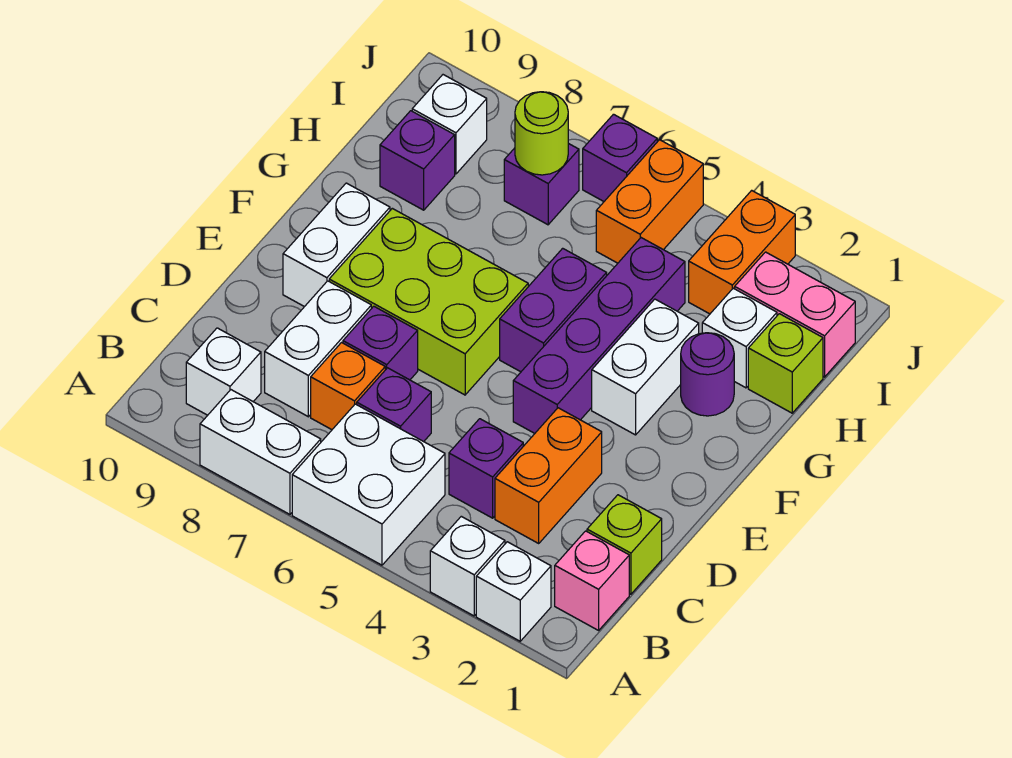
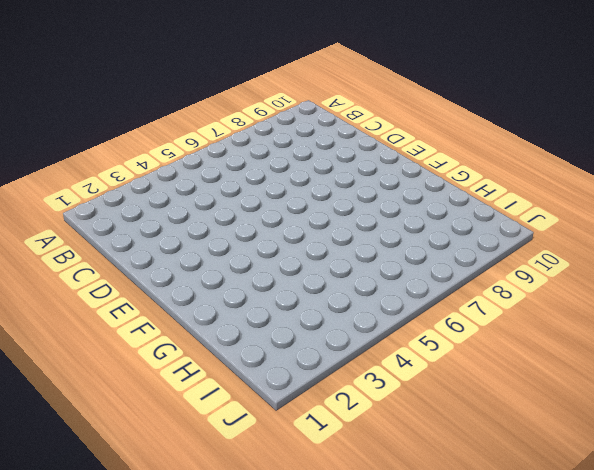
none -> white brick A2 level 1
none -> white brick A3 level 1
none -> white brick A5:B6 level 1

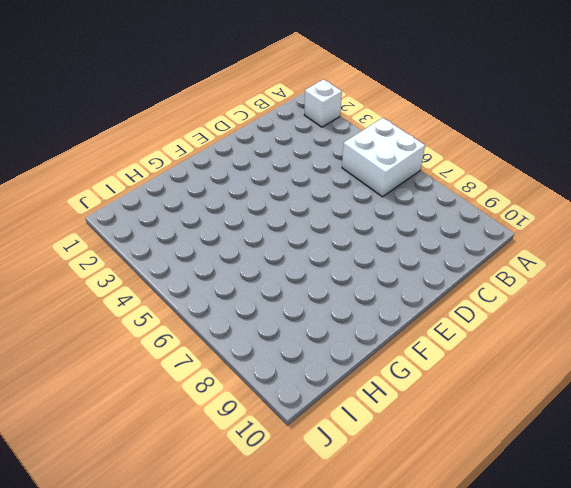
none -> white brick A3 level 1
none -> white brick A7:A8 level 1
none -> pink brick B1 level 1

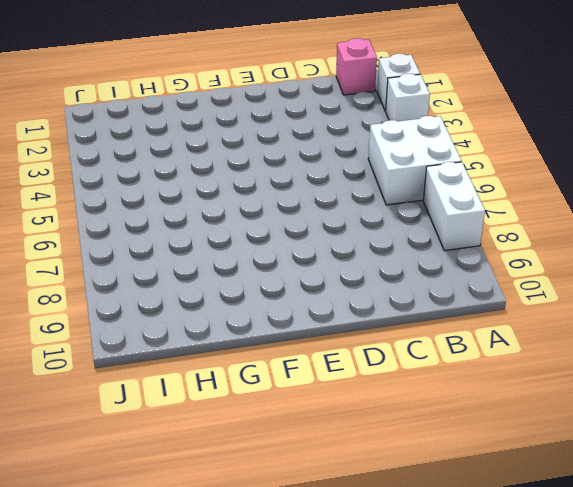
none -> white brick B9 level 1
none -> lime brick C1 level 1
none -> orange brick C3:D3 level 1

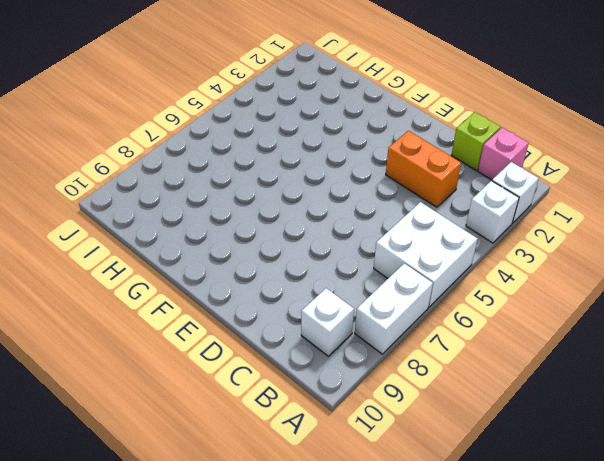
none -> purple brick C4 level 1
none -> purple brick C6 level 1
none -> orange brick C7 level 1

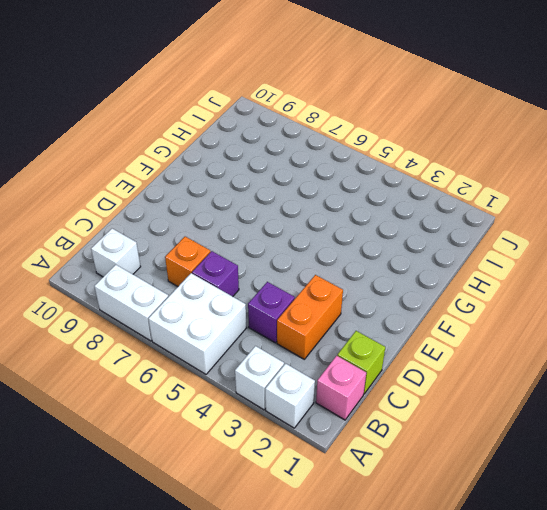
none -> white brick C8:D8 level 1
none -> purple brick D7 level 1
none -> purple brick E4:H4 level 1

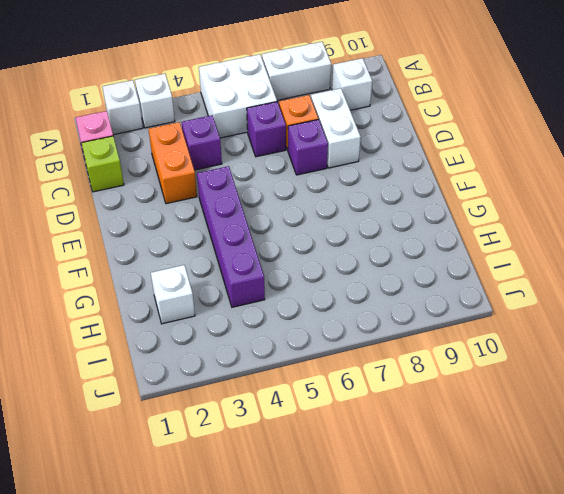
none -> lime brick E6:F8 level 1
none -> white brick E9:F9 level 1
none -> white brick F3:G3 level 1

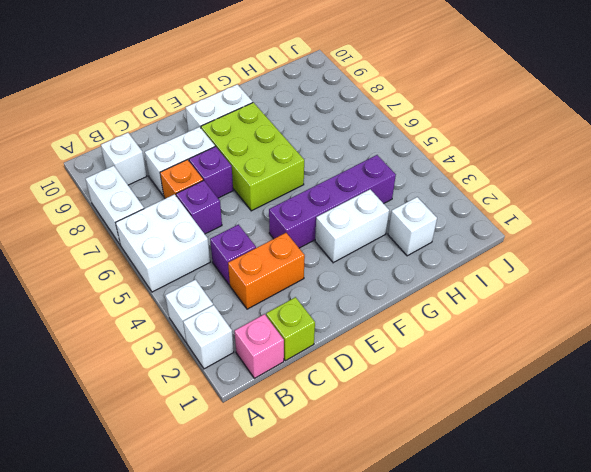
none -> purple brick F5:G5 level 1
none -> purple round brick G2 level 1
none -> lime brick H1 level 1

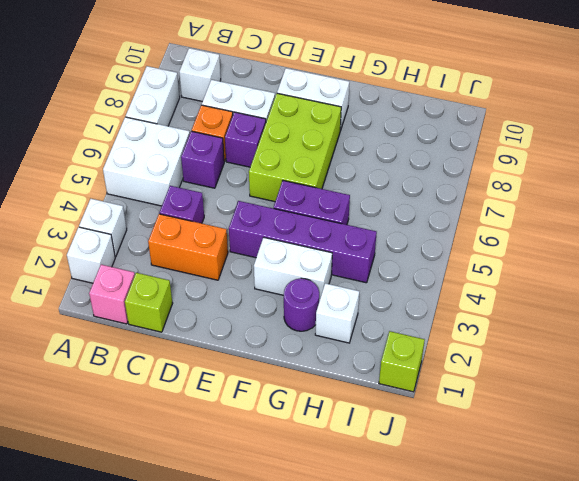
lime brick J1 level 1 -> lime brick H1 level 1
none -> purple brick H9 level 1
none -> pink brick I1:I2 level 1
none -> orange brick I3:J3 level 1

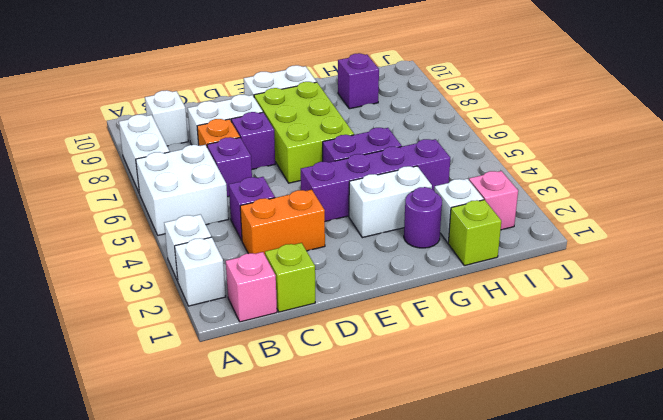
pink brick I2 level 1 -> pink brick I1:I2 level 1
none -> orange brick I3:J3 level 1
none -> orange brick I5:J5 level 1
none -> purple brick I7 level 1

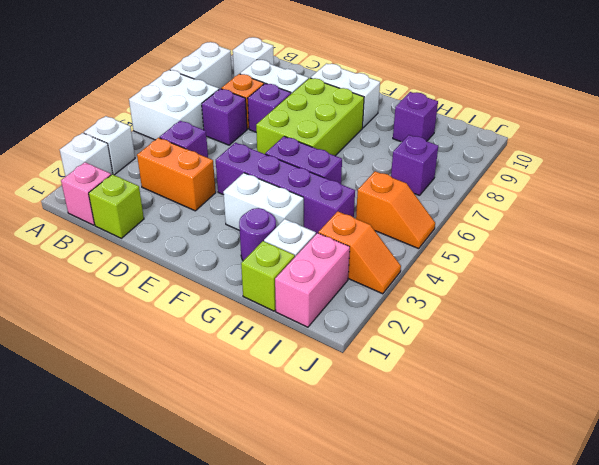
orange slope I3:J3 level 1 top I -> orange brick I3:J3 level 1
orange slope I5:J5 level 1 top I -> orange brick I5:J5 level 1
none -> white brick I9 level 1
none -> purple brick J6 level 1
none -> lime round brick I7 level 2

